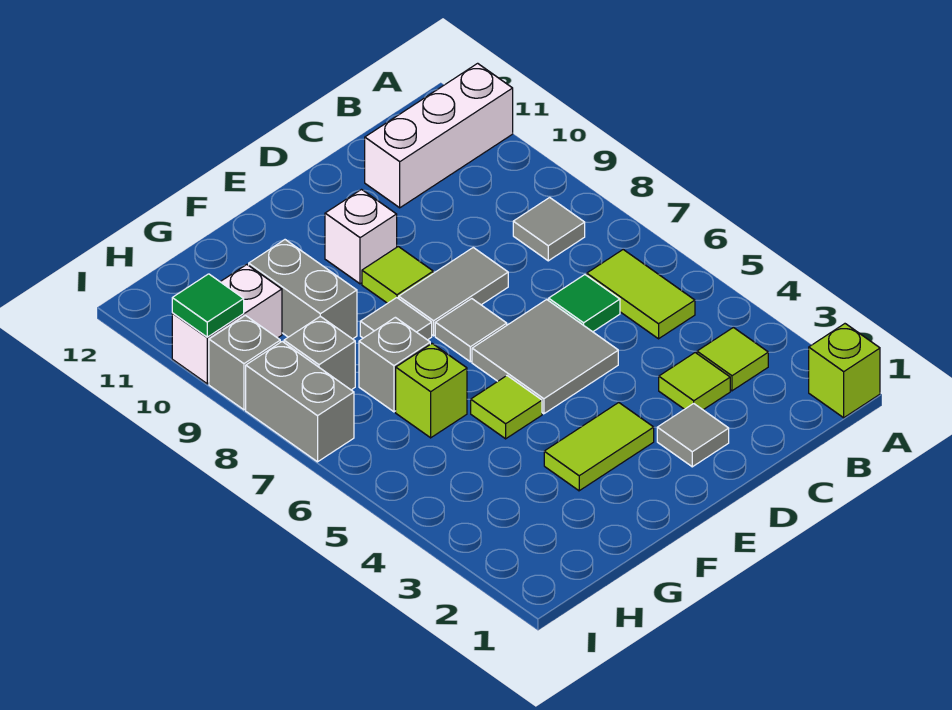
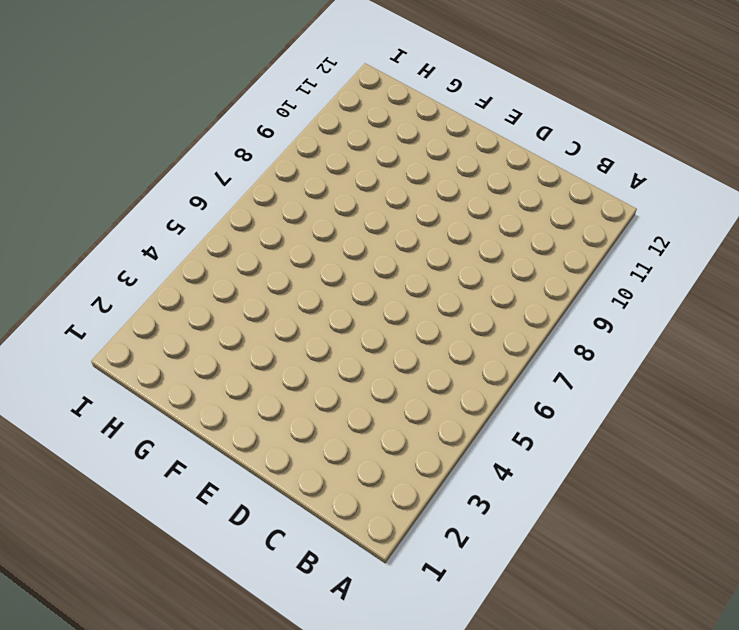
none -> lime brick A1 level 1
none -> white brick A11:C11 level 1
none -> lime tile B3 level 1

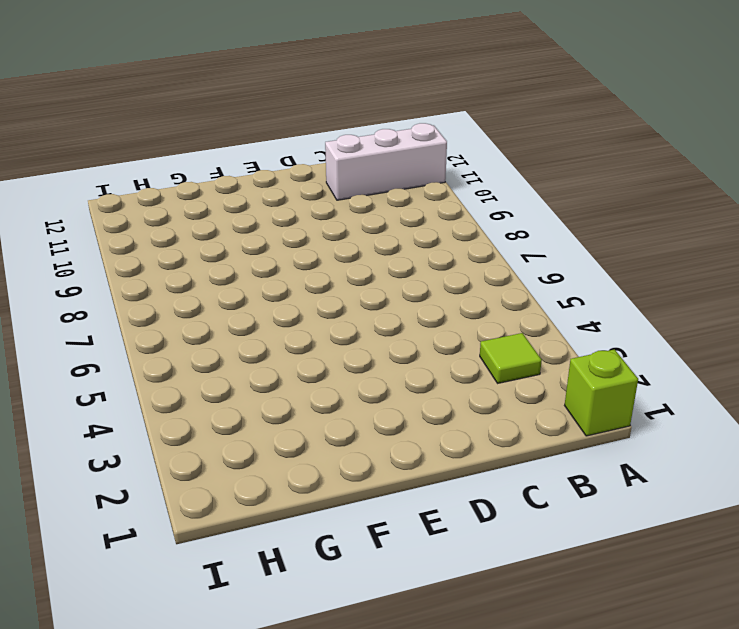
none -> lime tile B5:B6 level 1
none -> grey tile B8 level 1
none -> lime tile C3 level 1

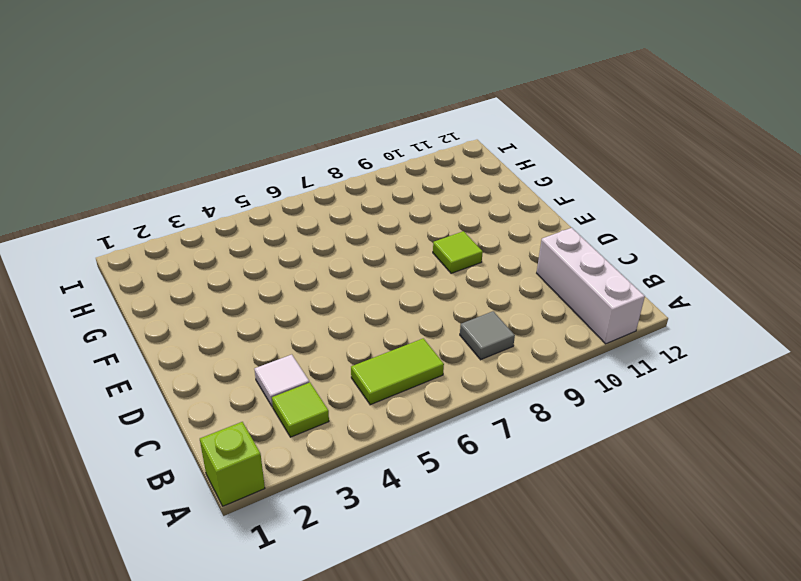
white tile C3 level 1 -> lime tile C3 level 1
none -> green tile C6 level 1
none -> grey tile D2 level 1
none -> grey tile D5:E6 level 1

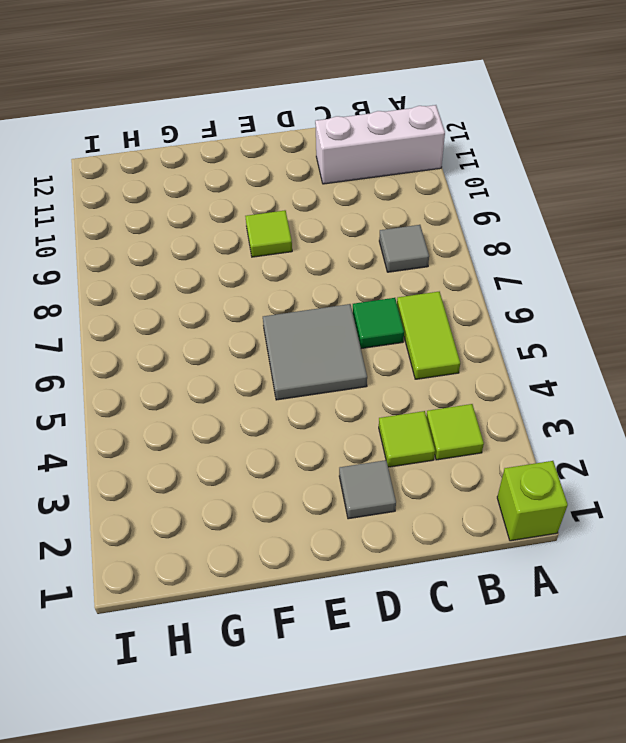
none -> grey tile D8:E8 level 1
none -> lime tile E3:F3 level 1
none -> grey tile E7 level 1

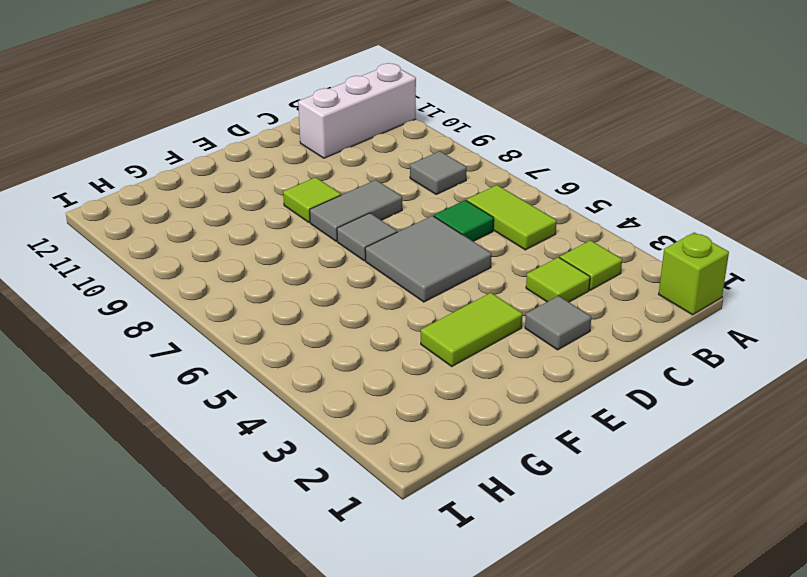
none -> white brick E10 level 1
none -> lime tile F5 level 1
none -> grey tile F8 level 1

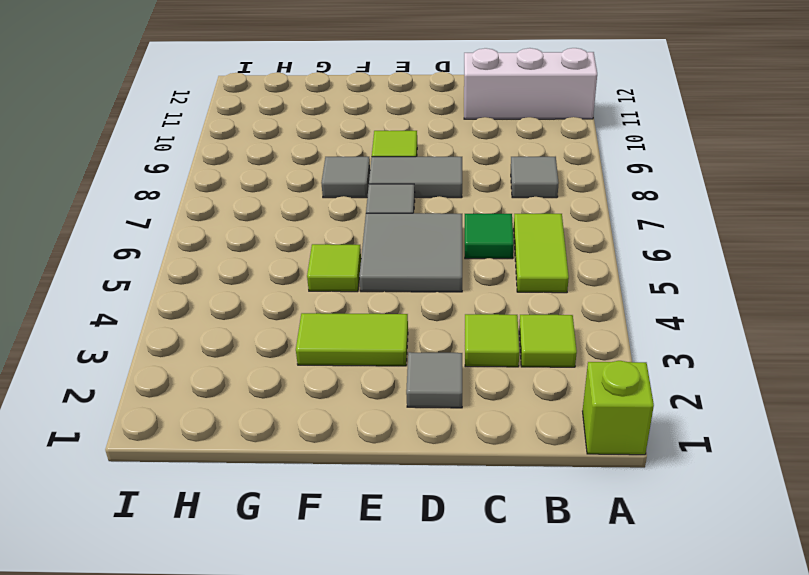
none -> white brick E10 level 1
none -> lime brick G6 level 1
none -> grey brick G7 level 1

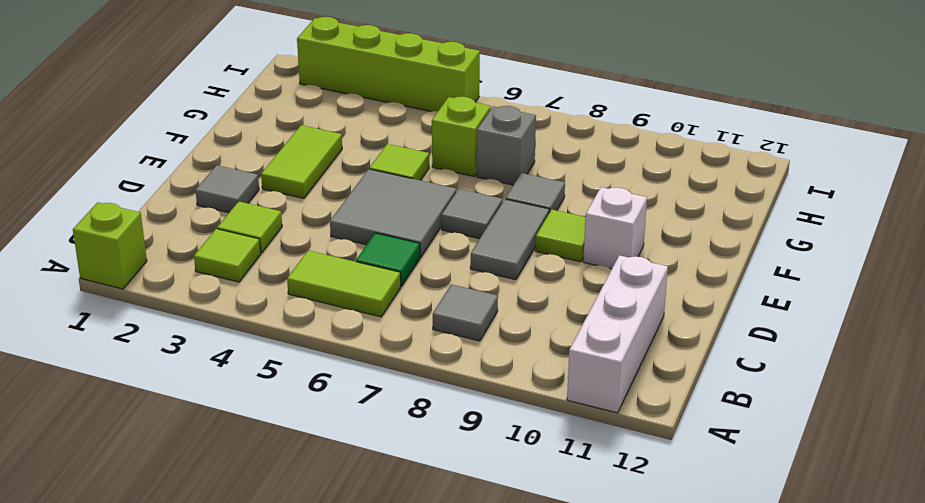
lime brick I2:I5 level 1 -> none
none -> grey brick G9:G10 level 1
none -> grey brick H8 level 1
none -> white brick H10:I10 level 1

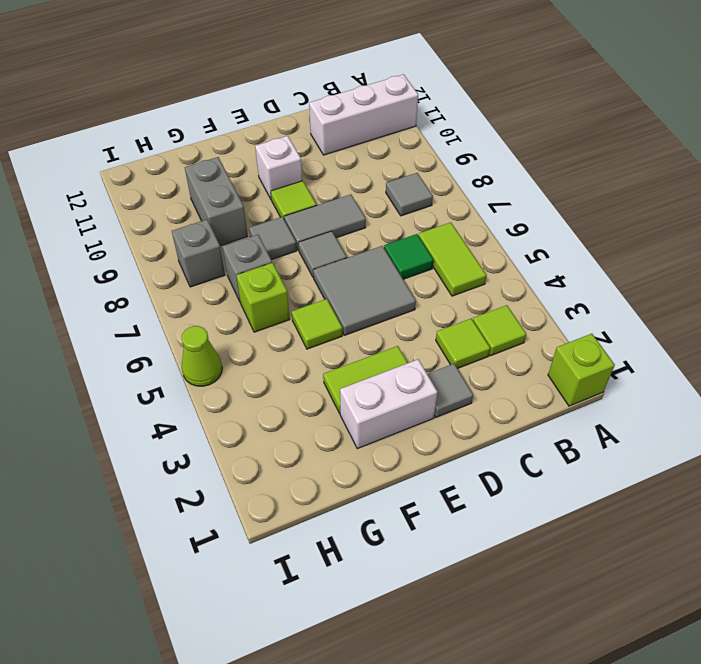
white brick E2:F2 level 1 -> white brick H10:I10 level 1
lime cone I5 level 1 -> none
none -> grey brick I7:I8 level 1
none -> grey brick I9 level 1
none -> green tile I10 level 2

